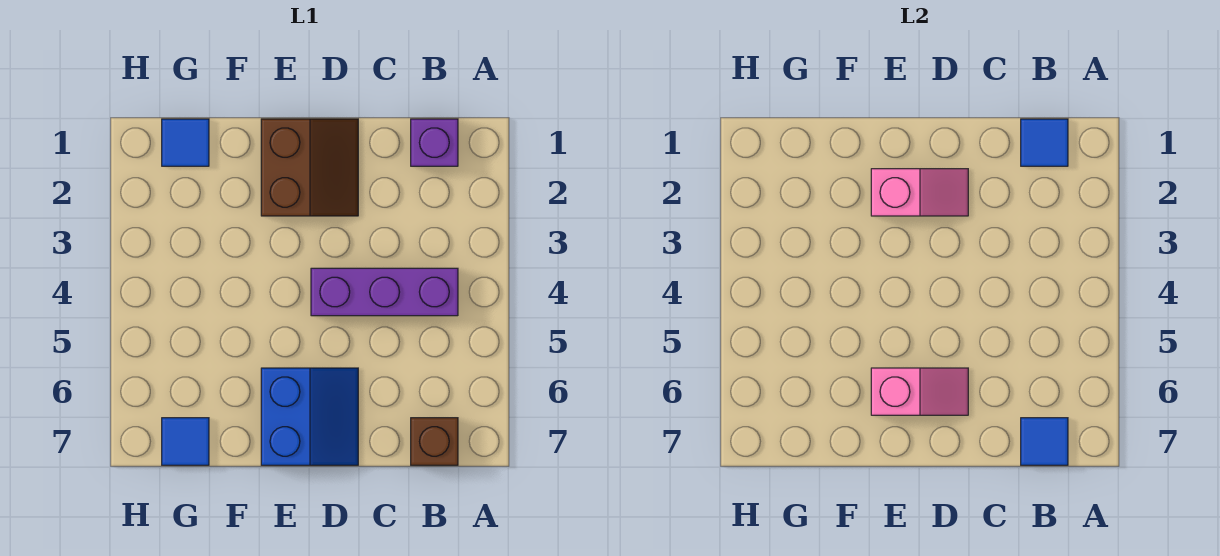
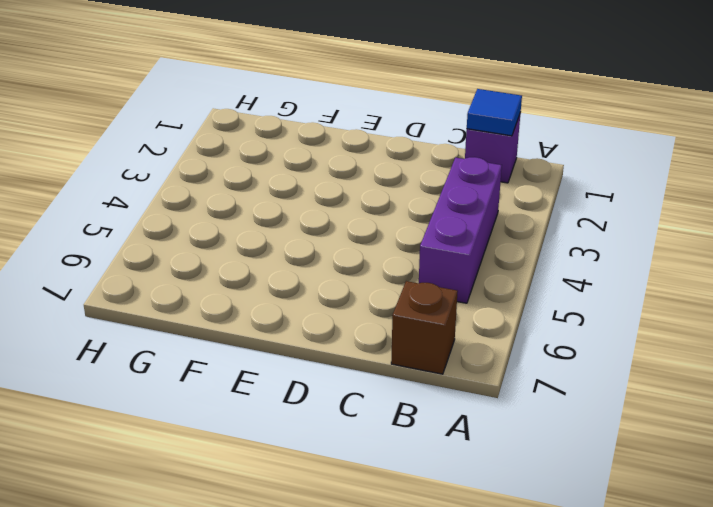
purple brick B3:B5 level 1 -> purple brick B4:D4 level 1
none -> brown slope D1:E2 level 1 top E
none -> blue slope D6:E7 level 1 top E

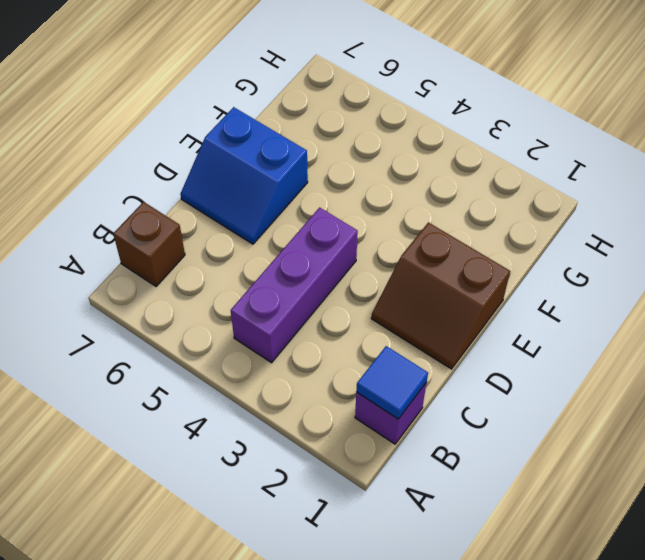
none -> blue tile G1 level 1
none -> blue tile G7 level 1

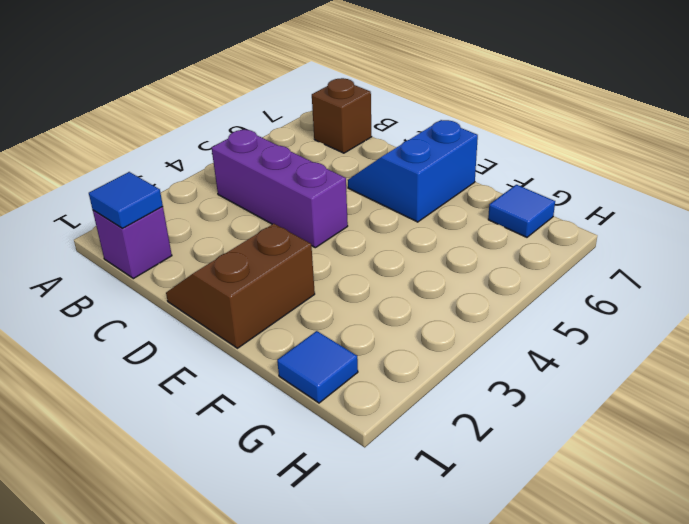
none -> blue tile B7 level 2
none -> pink slope D2:E2 level 2 top E

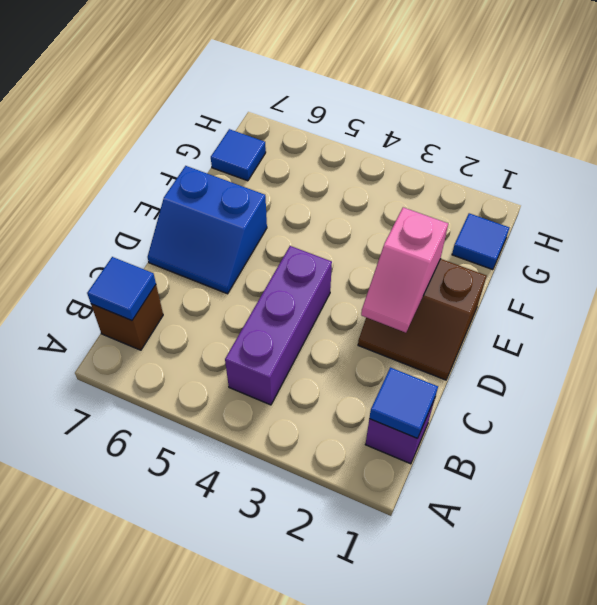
none -> pink slope D6:E6 level 2 top E

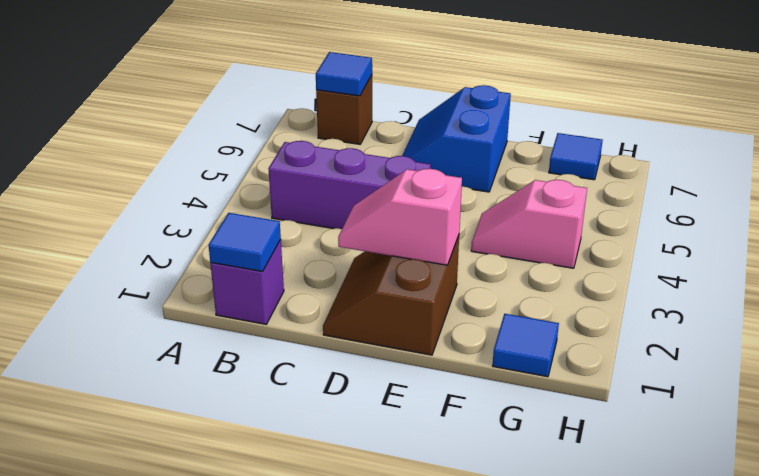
pink slope F4:G4 level 1 top G -> pink slope D6:E6 level 2 top E

